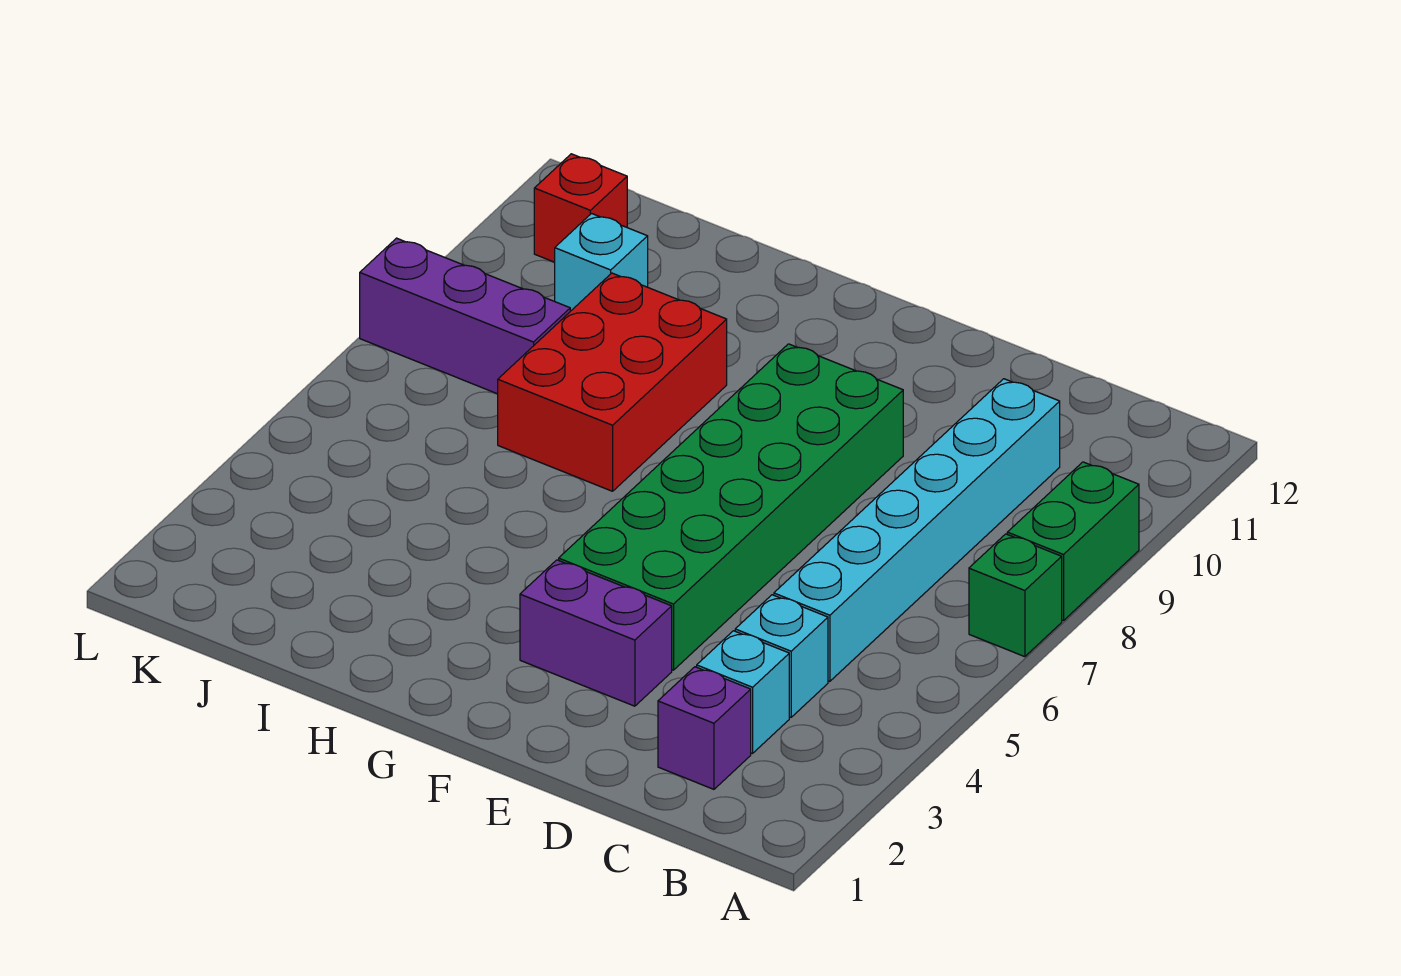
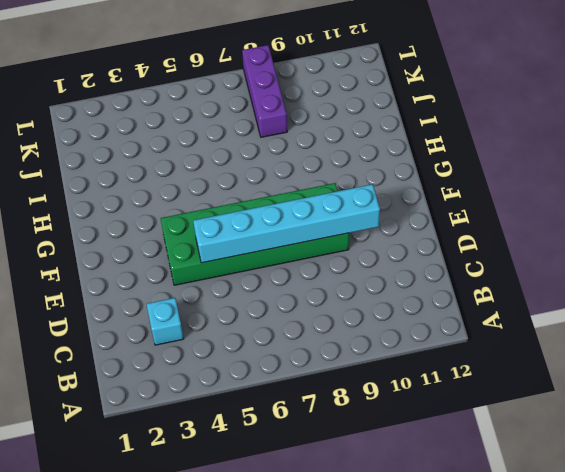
cyan brick E5:E10 level 2 -> cyan brick C5:C10 level 1
none -> green brick A7 level 1
none -> green brick A8:A9 level 1
none -> purple brick C2 level 1

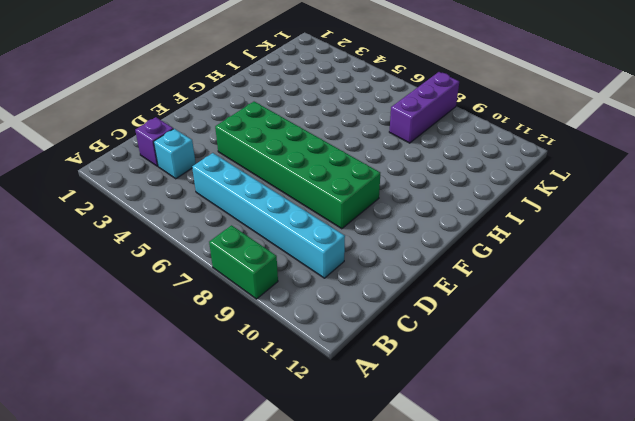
none -> green brick A7 level 1
none -> cyan brick C4 level 1
none -> purple brick E3:F3 level 1

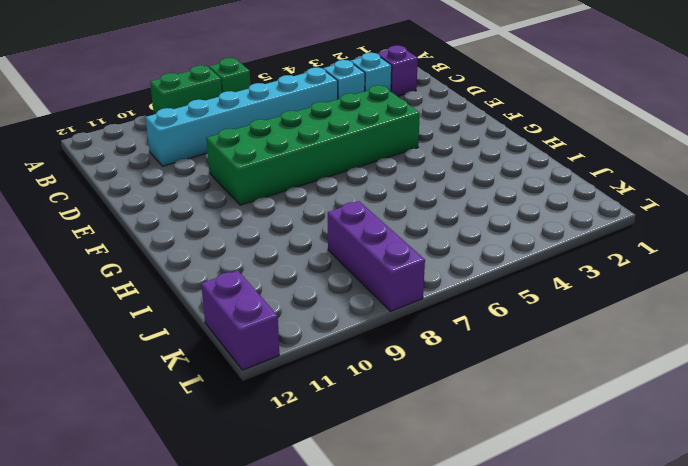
purple brick K12:L12 level 1 -> purple brick E3:F3 level 1
none -> red brick H7:I9 level 1
none -> cyan brick J10 level 1
none -> red brick K11 level 1

